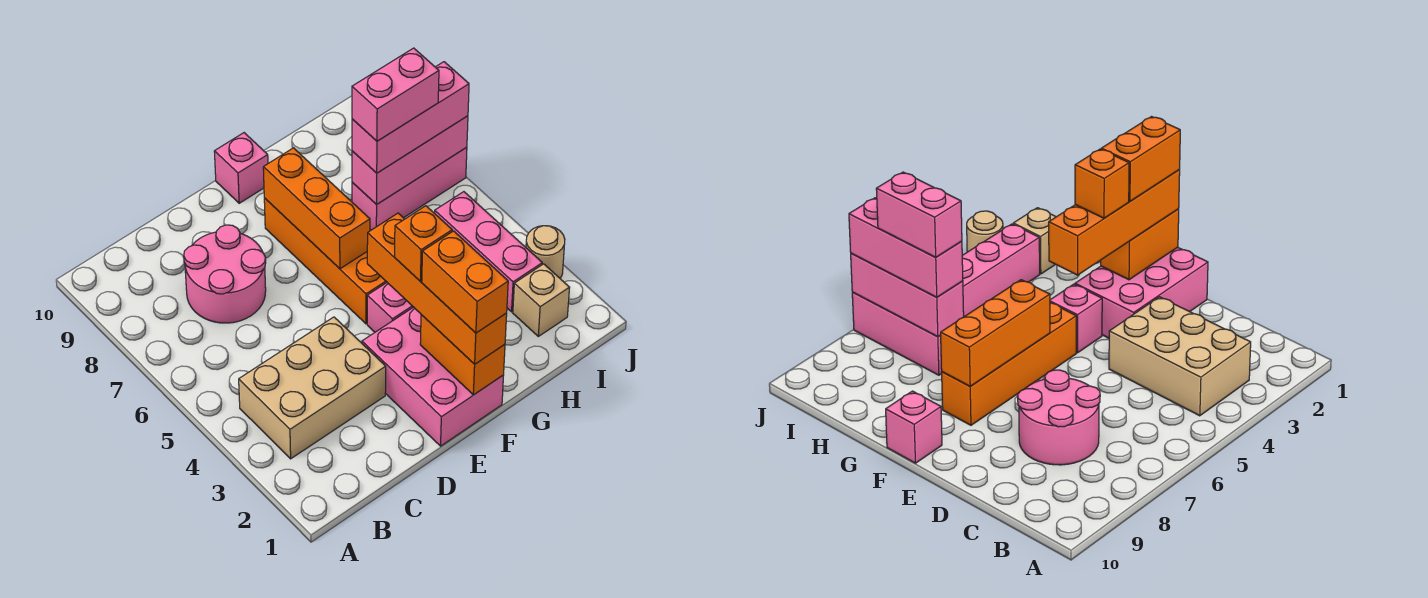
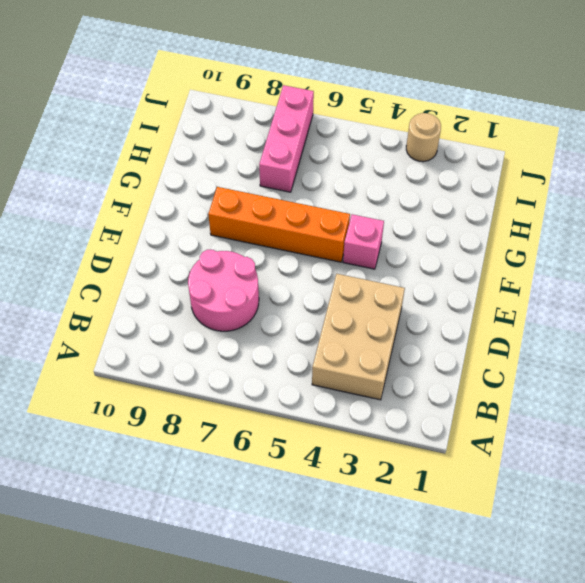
none -> pink brick E1:F3 level 1
none -> pink brick F10 level 1
none -> tan brick I2 level 1

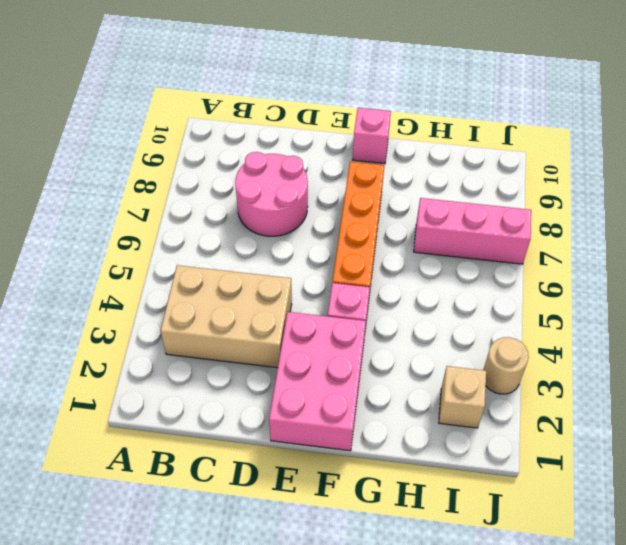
none -> pink brick I3:I5 level 1
none -> orange brick F1:F2 level 2
none -> orange brick F6:F8 level 2

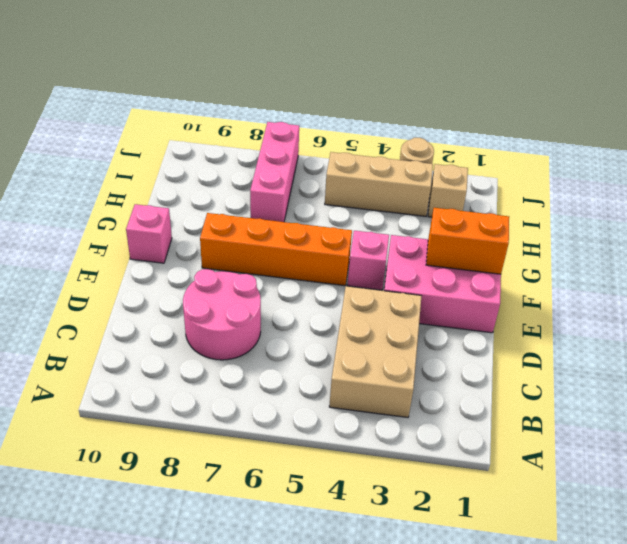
tan brick I3:I5 level 1 -> pink brick I3:I5 level 1
none -> orange brick F6:F8 level 2
none -> pink brick H7:J7 level 2
none -> orange brick F1:F4 level 3

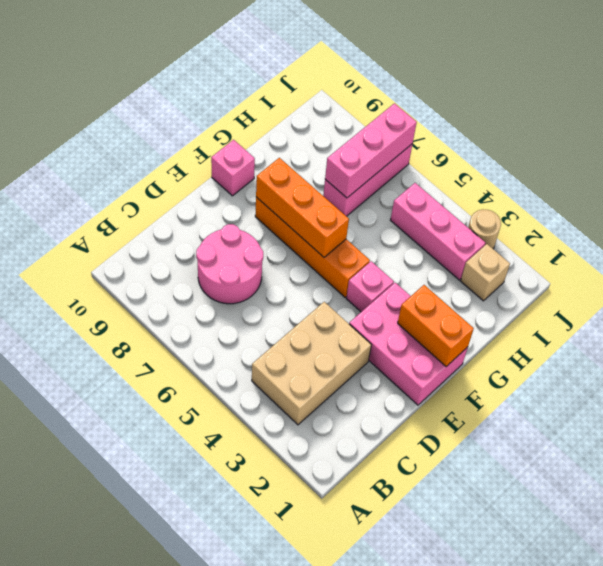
none -> orange brick F1:F4 level 3
none -> pink brick H7:J7 level 3
none -> orange brick F1:F2 level 4

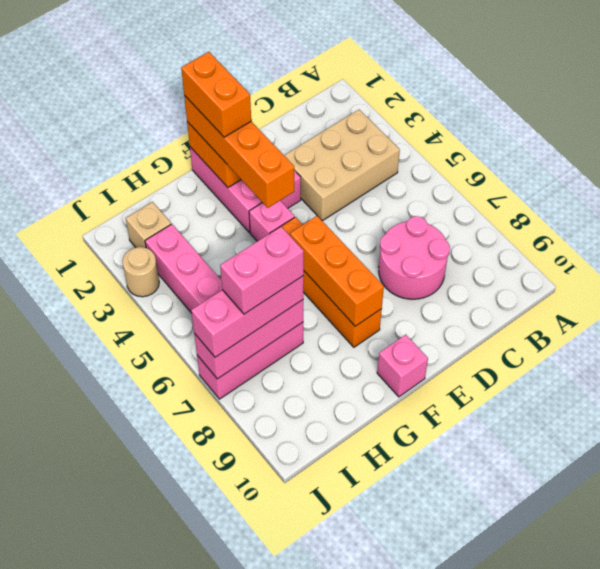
none -> orange brick F3 level 4

